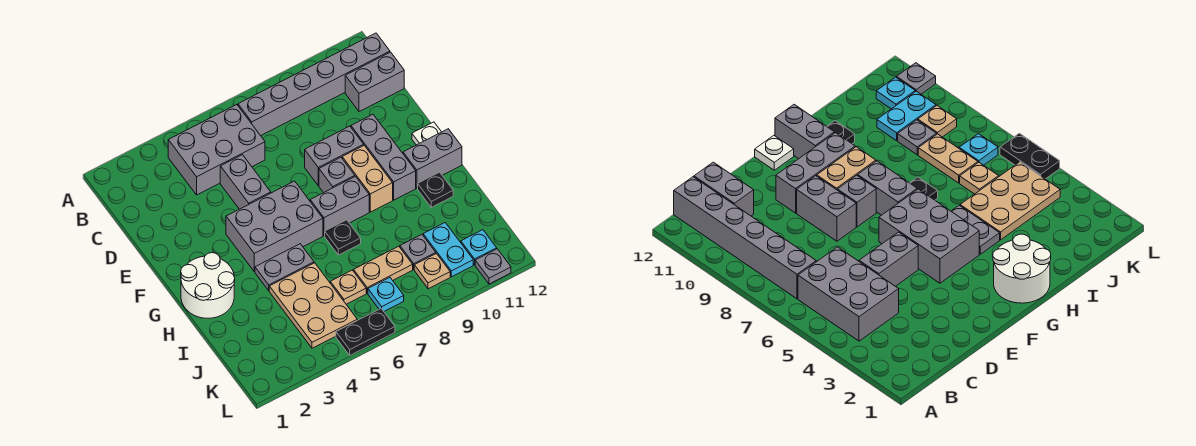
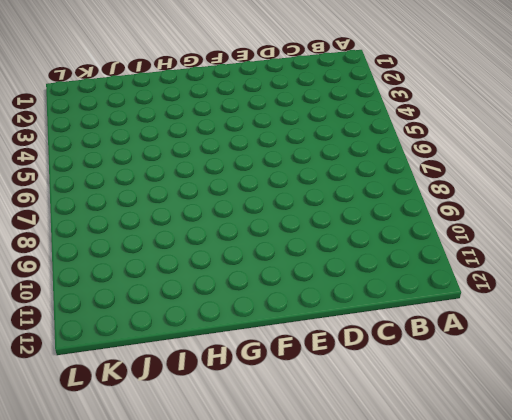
none -> grey brick B4:C6 level 1
none -> grey brick B7:B12 level 1
none -> grey brick C11:C12 level 1

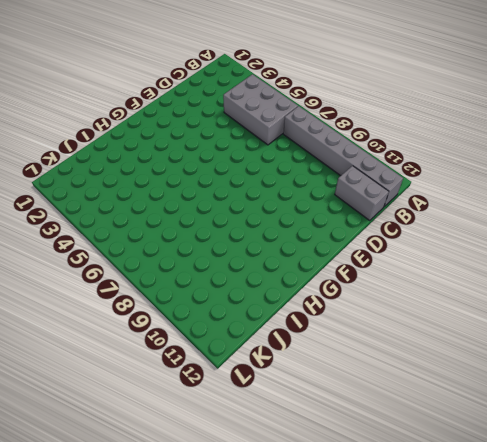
none -> grey brick D5:E5 level 1
none -> grey brick E8:E9 level 1
none -> grey brick E10:G10 level 1

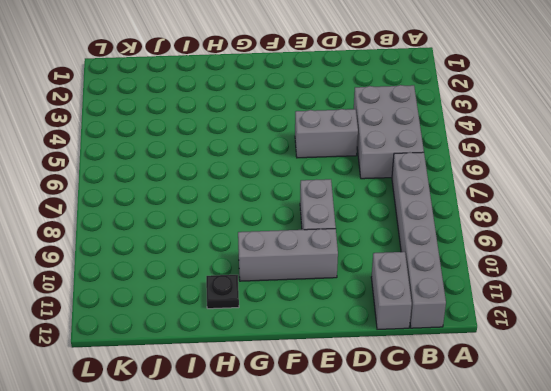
none -> grey brick F4:G6 level 1
none -> grey brick F8 level 1
none -> tan brick F9:G9 level 1

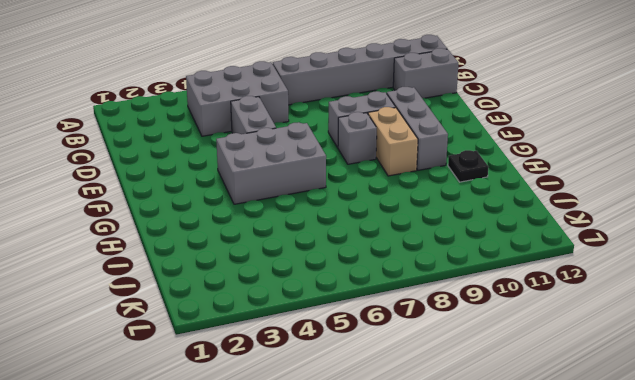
none -> white plate F12 level 1
none -> white round brick G1:H2 level 1
none -> grey brick G7:G8 level 1

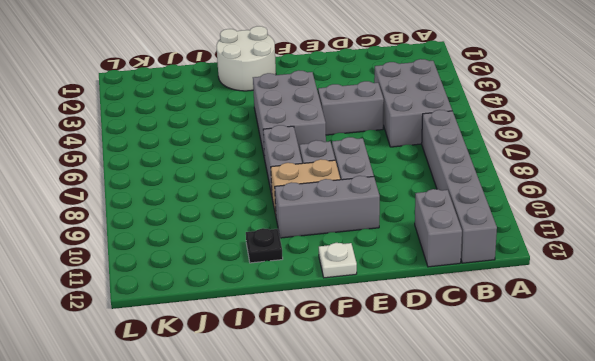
none -> grey brick G11:G12 level 1
none -> grey plate H4:H5 level 1
none -> black plate H7 level 1

